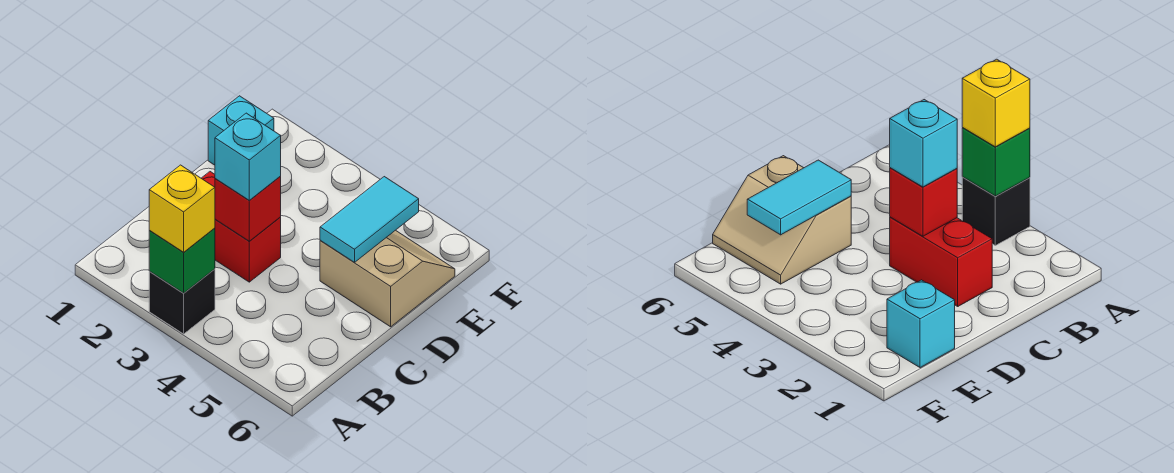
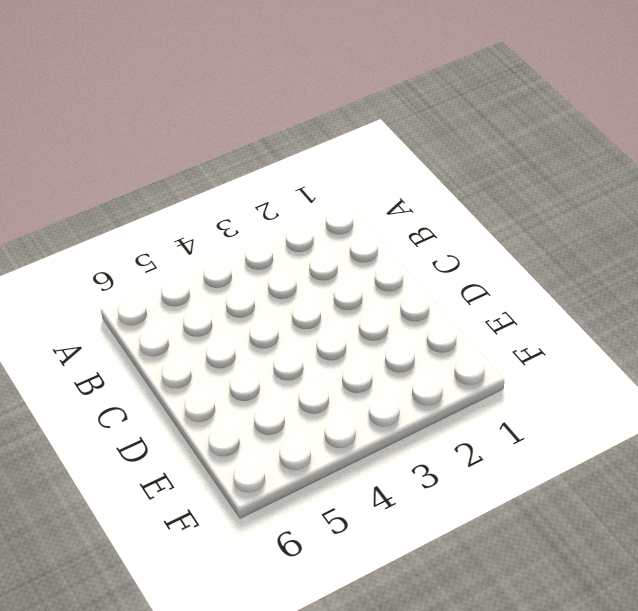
none -> black brick A3 level 1
none -> red brick C2:C3 level 1

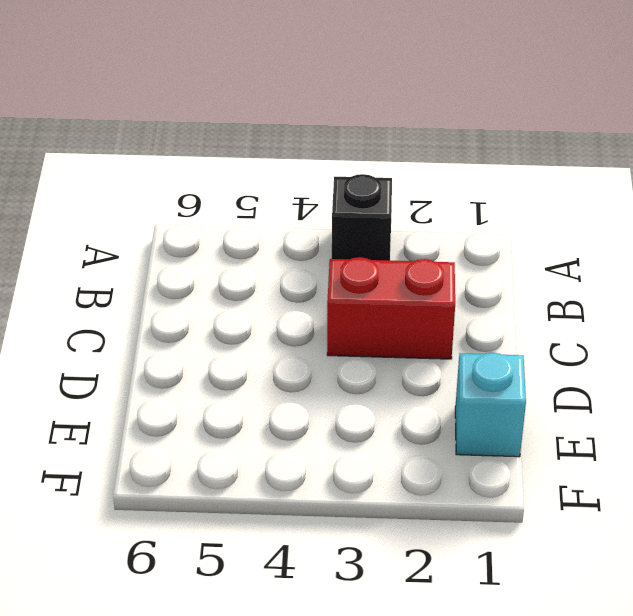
none -> tan slope D5:E6 level 1 top D
none -> green brick A3 level 2

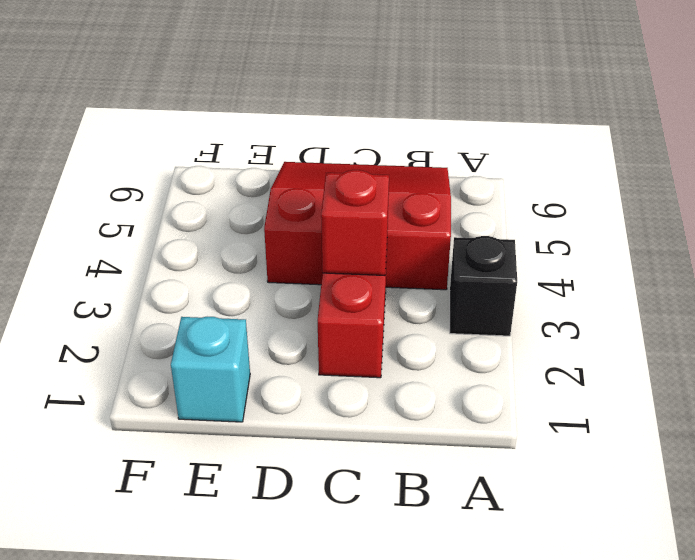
red slope B4:D6 level 1 top 4 -> tan slope D5:E6 level 1 top D
none -> green brick A3 level 2
none -> cyan tile D5:E5 level 2

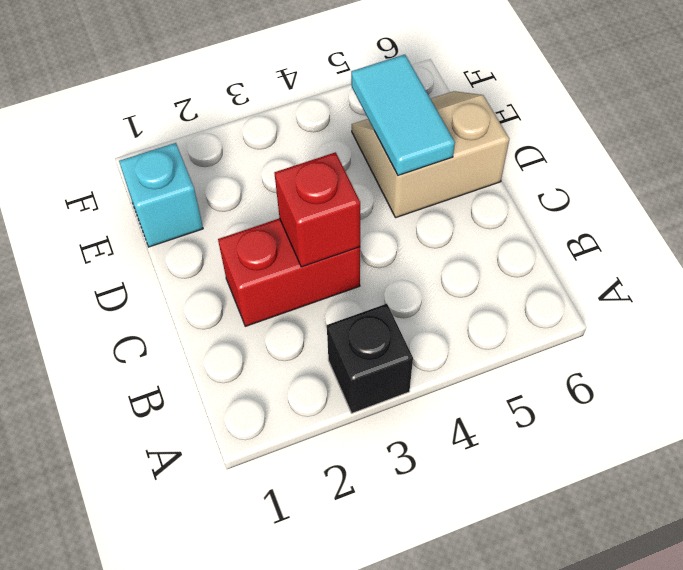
none -> green brick A3 level 2
none -> yellow brick A3 level 3

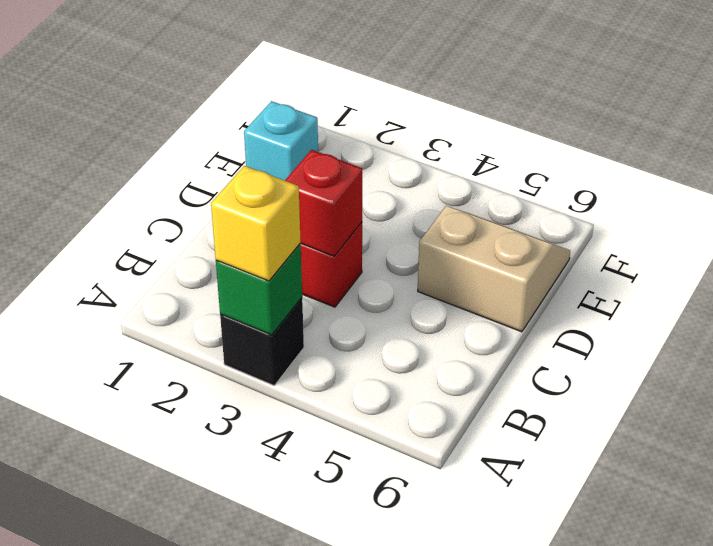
none -> cyan tile D5:E5 level 2
none -> cyan brick C3 level 3

